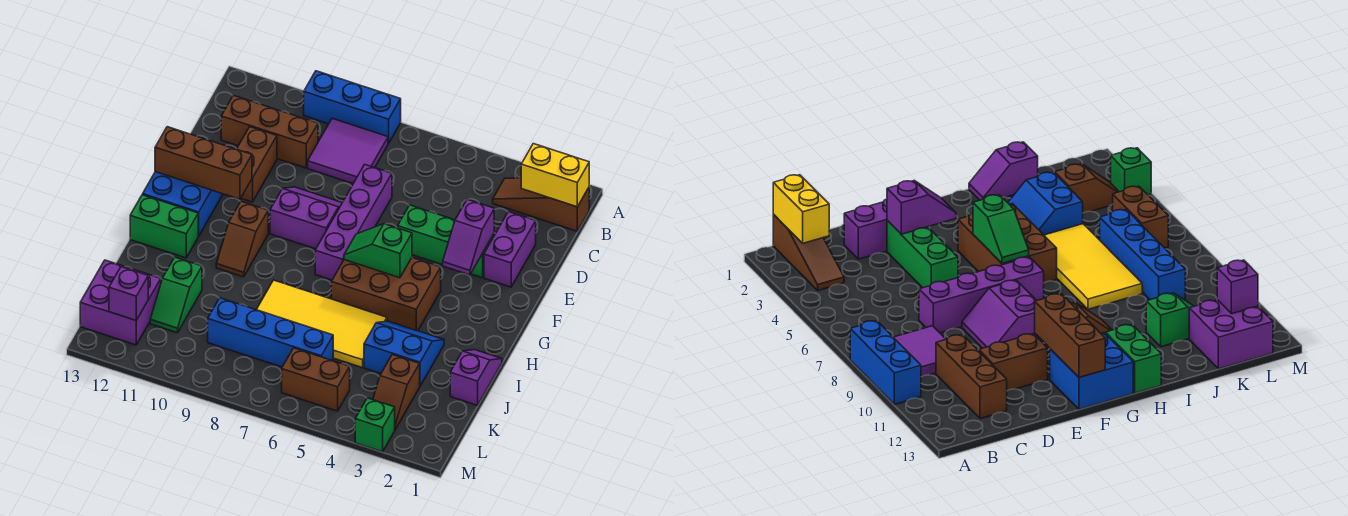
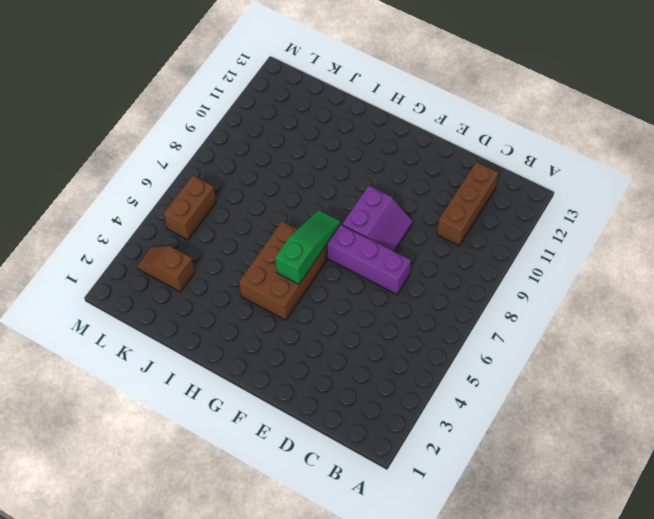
green slope G5:G7 level 2 top 5 -> green slope G5:G6 level 2 top 5
none -> blue brick A8:A10 level 1
none -> brown slope B1:B3 level 1 top 1
none -> purple tile B8:C9 level 1

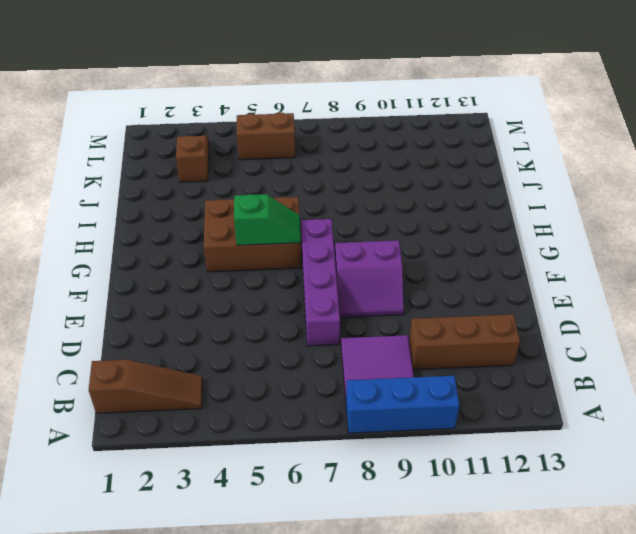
none -> purple brick D2:E2 level 1
none -> brown brick D11:E11 level 1
none -> green brick E3:E5 level 1

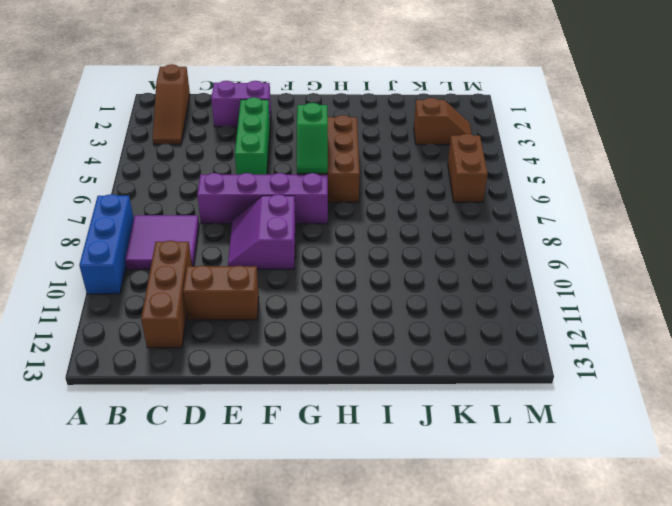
none -> blue brick F12:G13 level 1
none -> brown slope G10:H10 level 1 top G
none -> green brick H12:H13 level 1

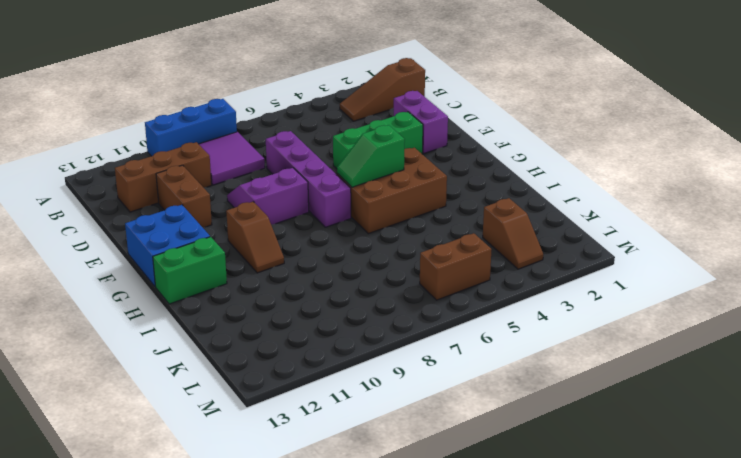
none -> purple slope I1:J1 level 1 top J
none -> blue slope I3:J4 level 1 top J
none -> yellow tile I5:J8 level 1

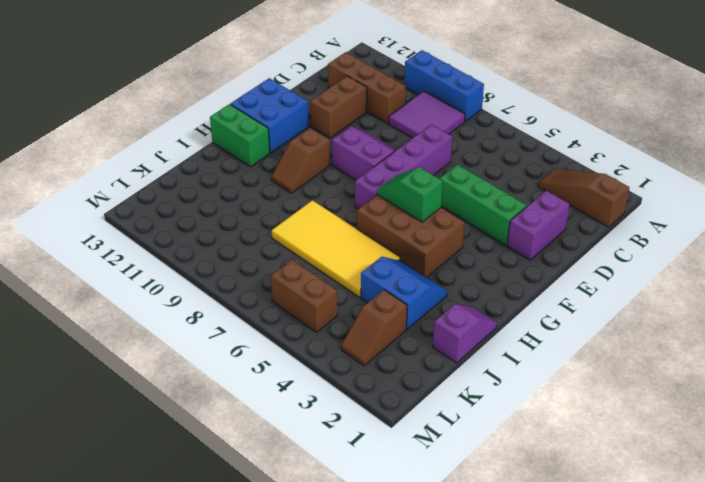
none -> green slope J11:K11 level 1 top J
none -> blue brick K6:K9 level 1
none -> purple brick K12:L13 level 1

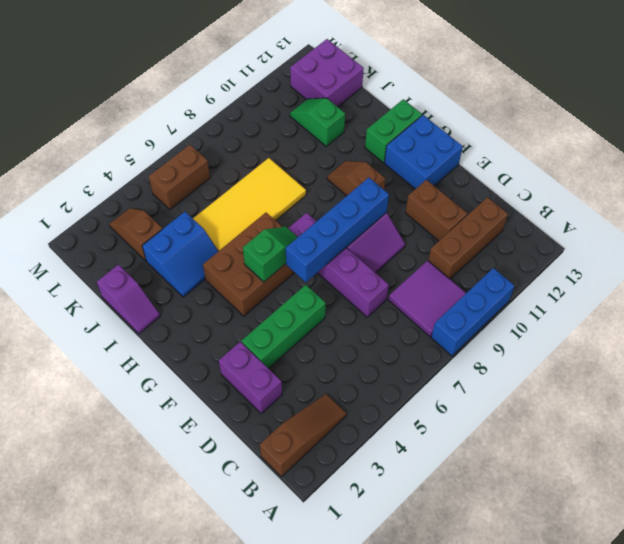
blue brick F6:F9 level 2 -> blue brick K6:K9 level 1
none -> green brick M3 level 1
none -> yellow brick B1:B2 level 2
none -> purple slope E3:F3 level 2 top E

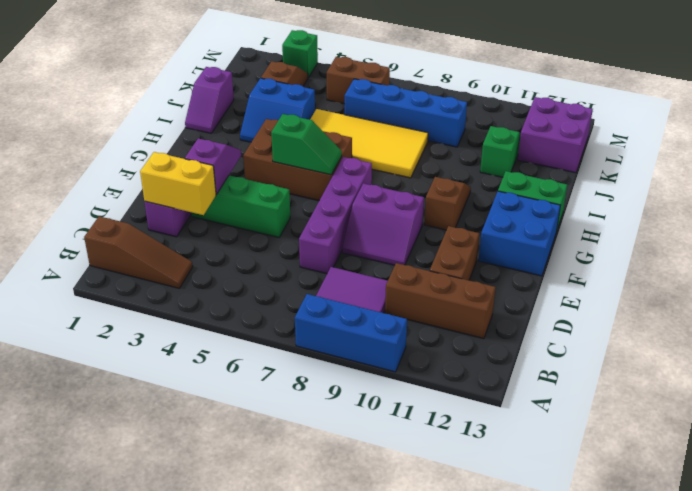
yellow brick D2:D3 level 2 -> yellow brick B1:B2 level 2
none -> brown brick F11:F13 level 2
none -> purple brick L12 level 2

